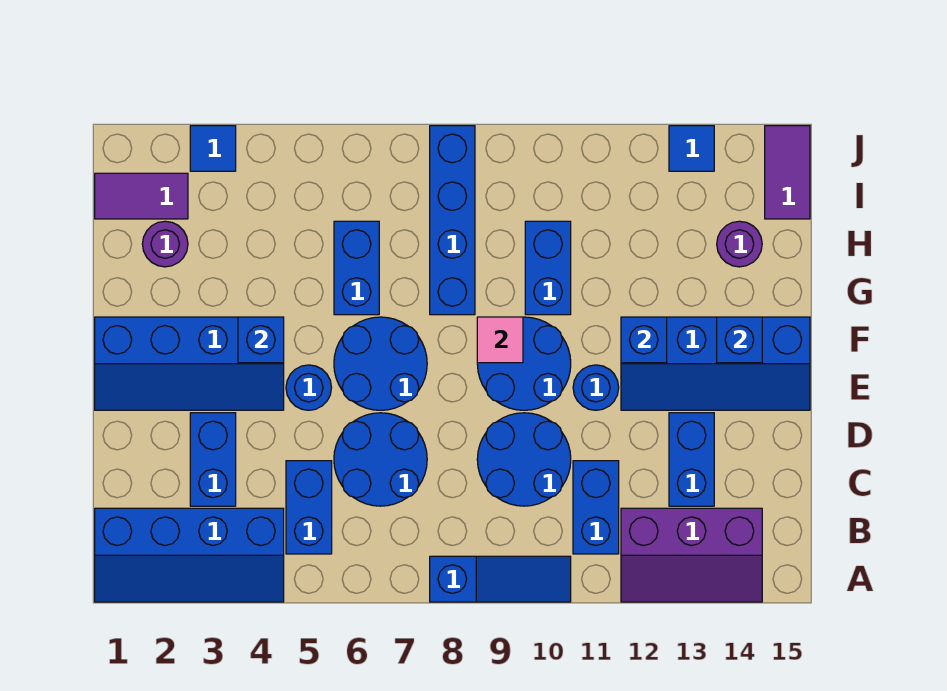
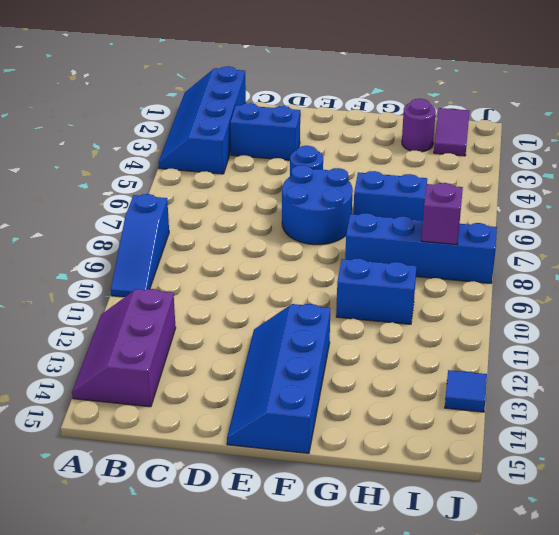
purple brick I8 level 2 -> none
none -> blue brick B5:C5 level 1
none -> blue brick B11:C11 level 1
none -> blue round brick C6:D7 level 1

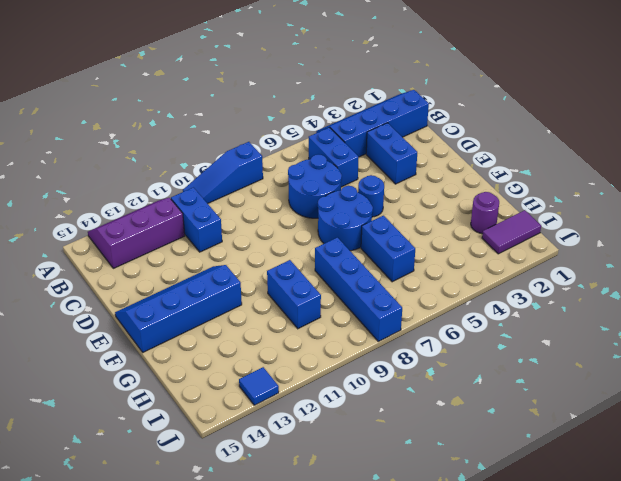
none -> blue round brick C9:D10 level 1
none -> blue brick C13:D13 level 1
none -> blue slope E1:F4 level 1 top F

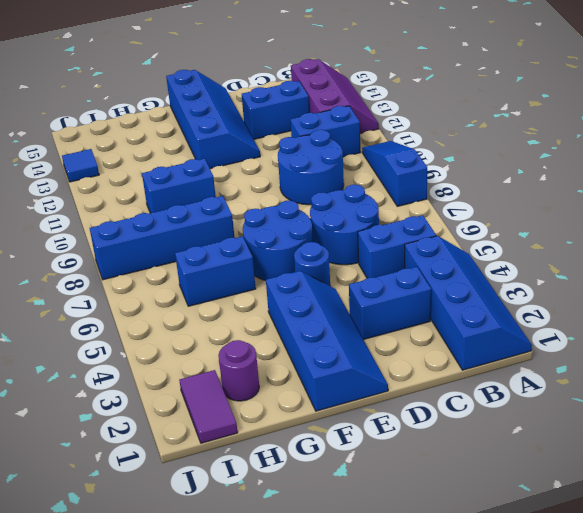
none -> blue round brick E9:F10 level 1
none -> blue round brick E11 level 1
none -> purple round brick H14 level 1

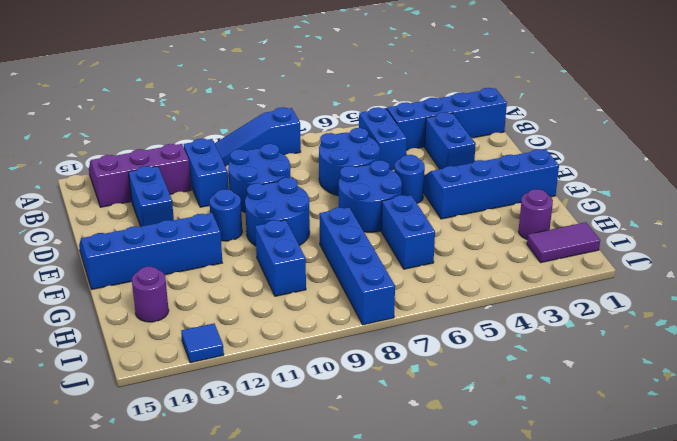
none -> purple tile I15:J15 level 1
none -> blue tile J3 level 1
none -> blue brick F4 level 2

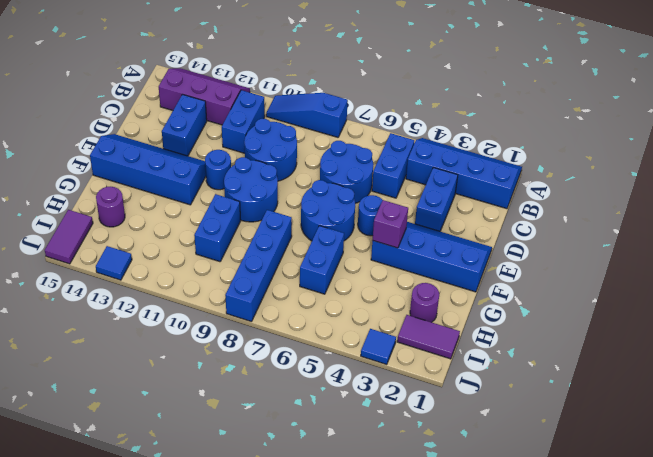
purple brick F4 level 2 -> blue brick F4 level 2
none -> pink tile F9 level 2
none -> blue brick F12 level 2
none -> blue brick F14 level 2

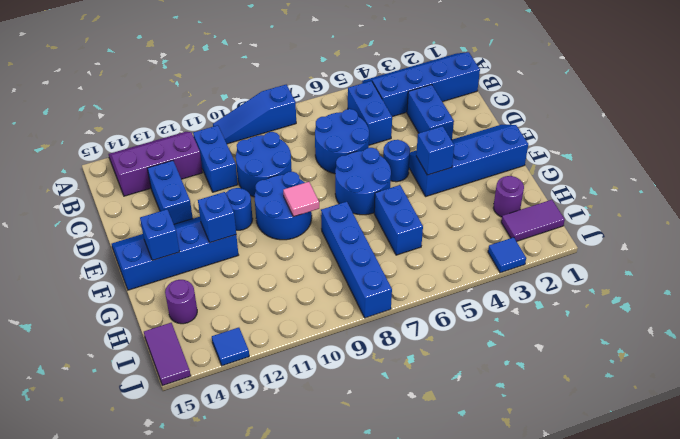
none -> blue brick G10:H10 level 1

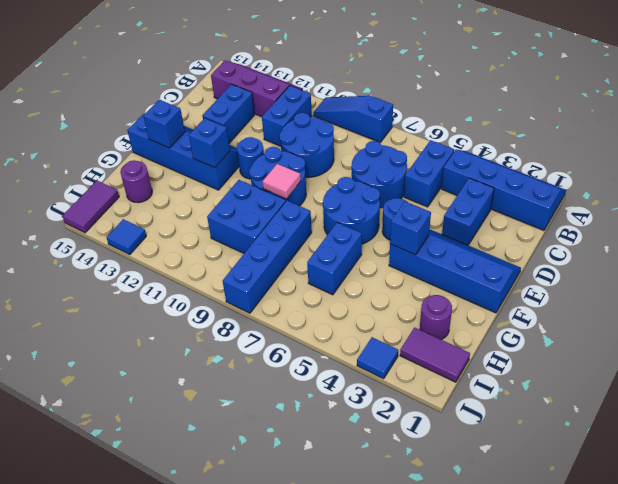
blue brick G9:H10 level 1 -> blue brick G10:H10 level 1

